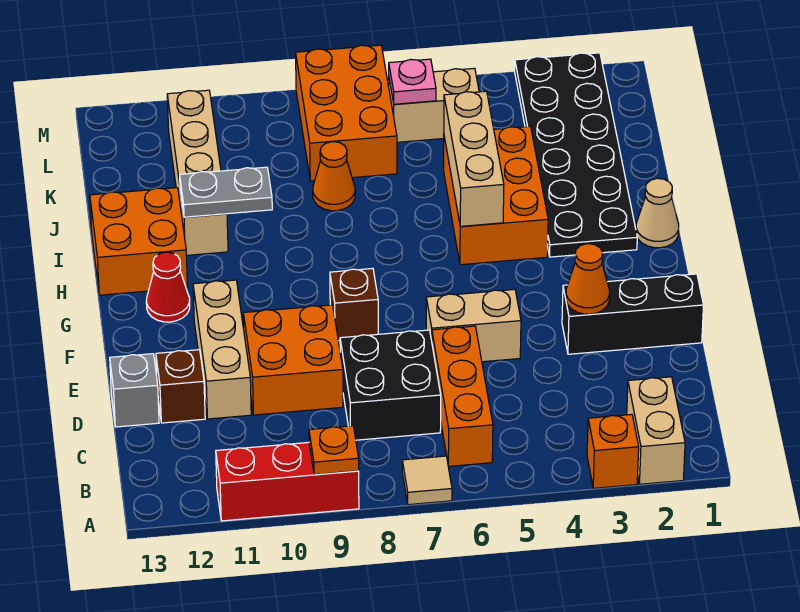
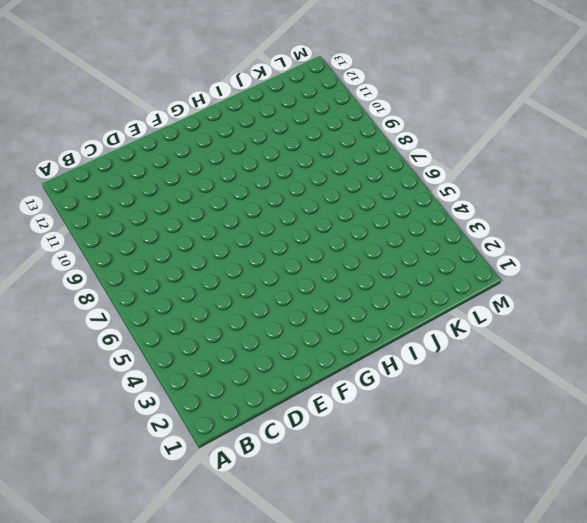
none -> tan brick A2:B2 level 1
none -> orange brick A3 level 1
none -> tan tile A7 level 1

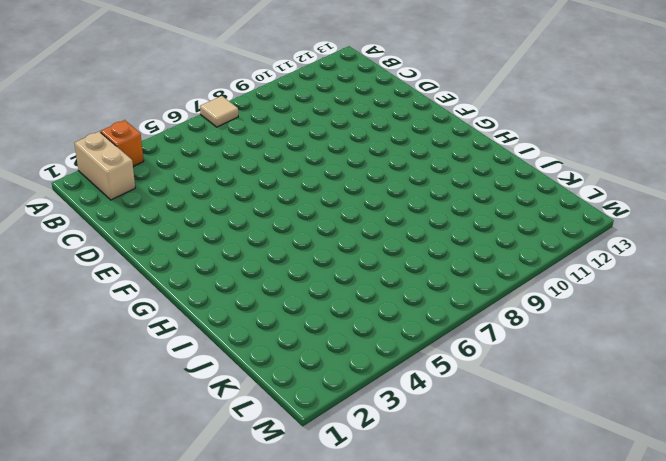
none -> red brick A9:A11 level 1
none -> orange brick B6:D6 level 1
none -> black brick C7:D8 level 1

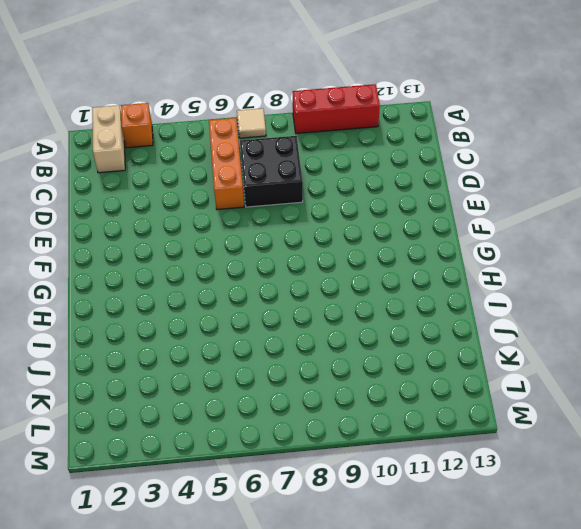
none -> orange brick D9:E10 level 1
none -> tan brick D11:F11 level 1
none -> brown brick D12 level 1

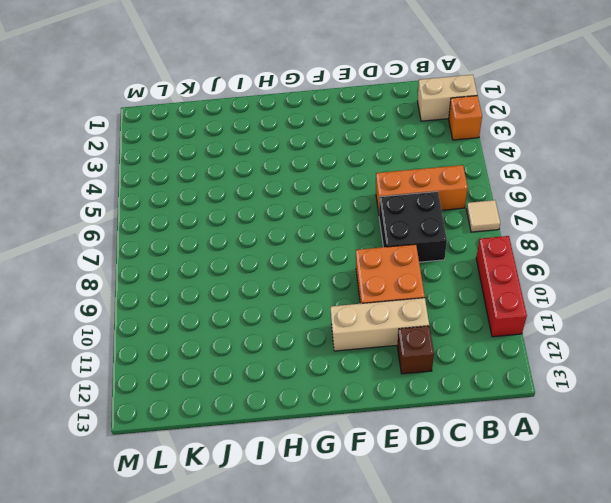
none -> grey brick D13 level 1
none -> black brick E1:E3 level 1
none -> tan brick E5:E6 level 1

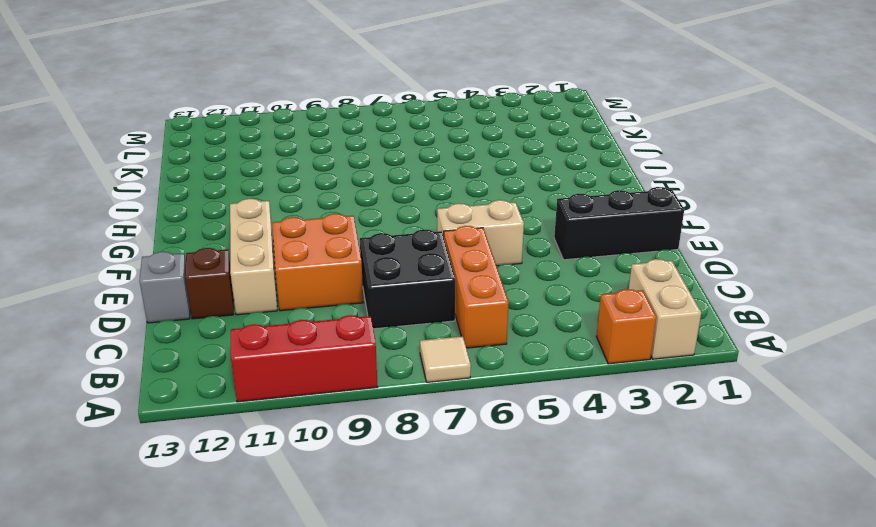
none -> brown brick F8 level 1
none -> red cone G12 level 1
none -> tan cone H1 level 1

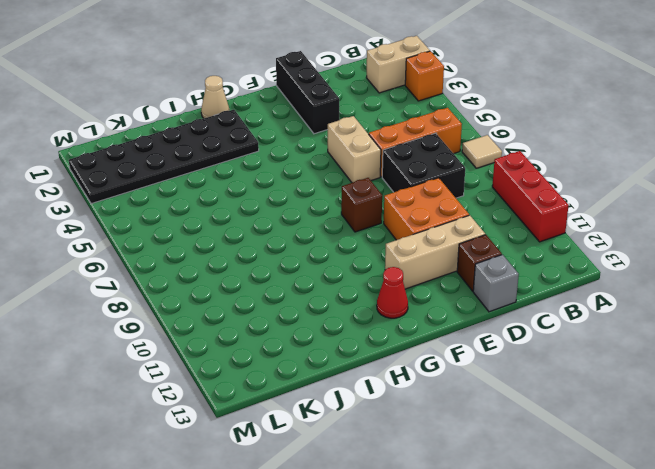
none -> orange brick H4:J5 level 1
none -> orange brick H12:I13 level 1
none -> tan brick I11:L11 level 1

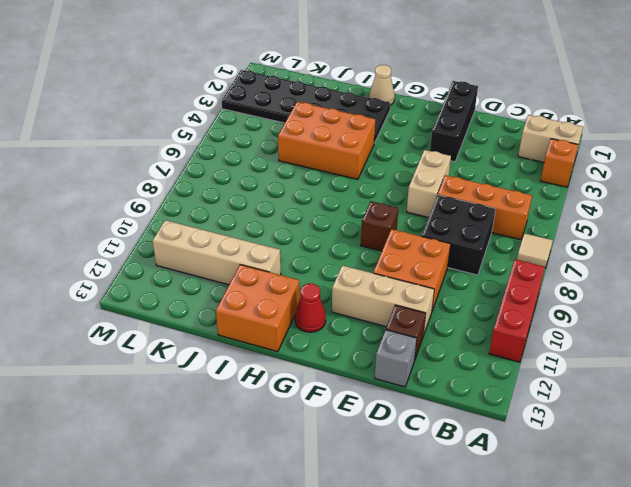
none -> orange cone J8 level 1
none -> orange brick K7:M8 level 1
none -> tan brick L5:L6 level 1

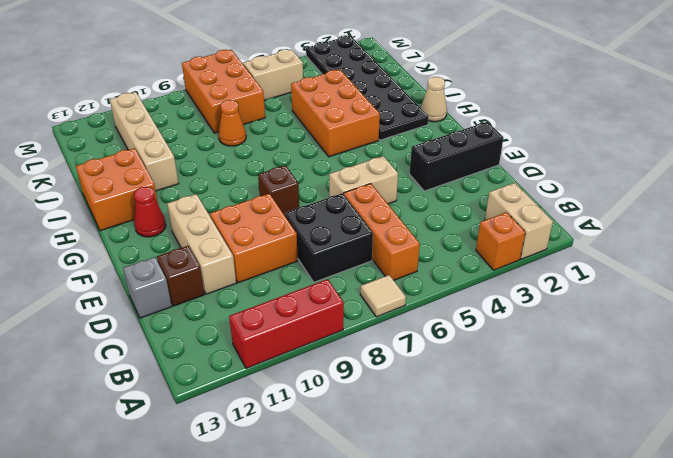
none -> orange plate A9 level 2
none -> orange cone E3 level 2
none -> tan brick H5:J5 level 2

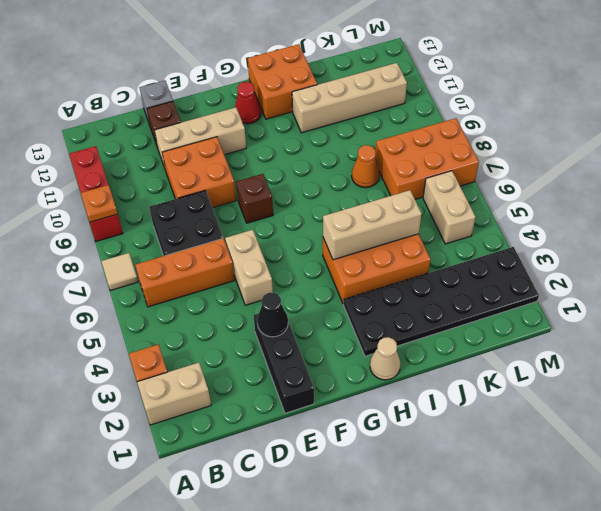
black cone E3 level 2 -> orange cone E3 level 2
none -> grey plate I10:I11 level 2
none -> pink plate L6 level 2

